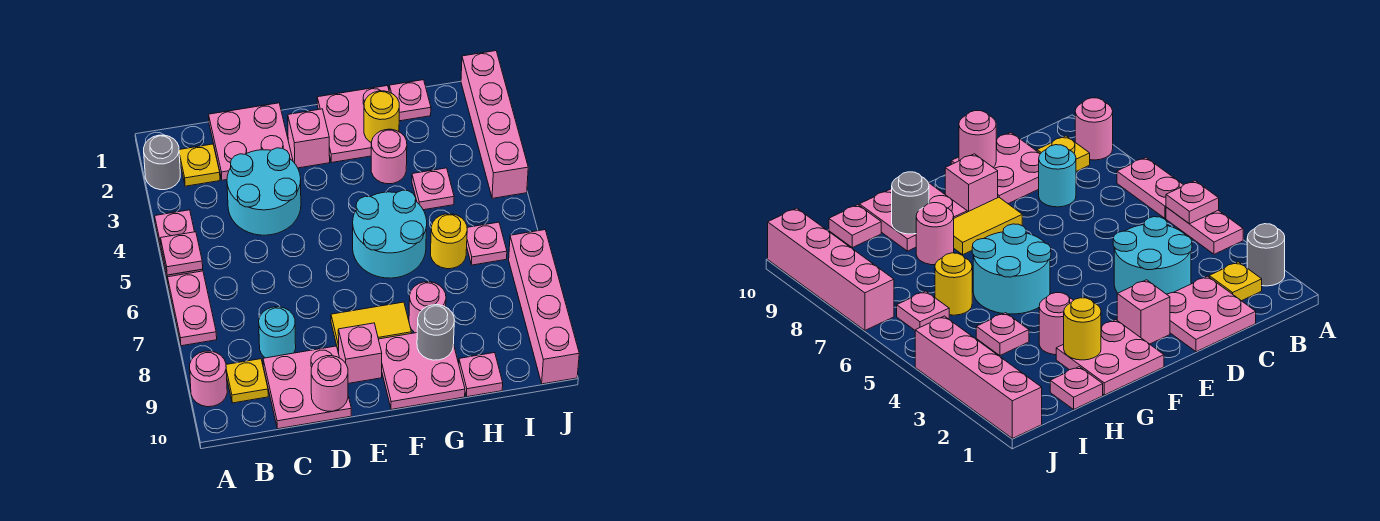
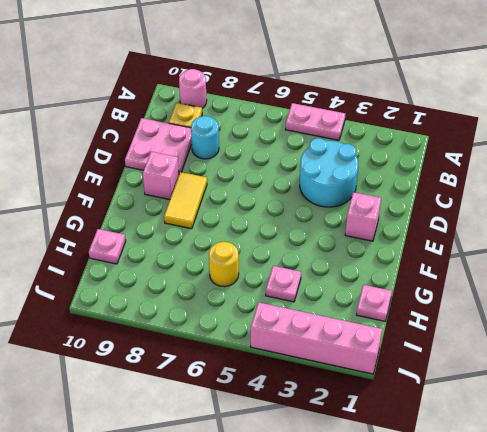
none -> grey round brick A2 level 1
none -> pink plate A6:A7 level 1
none -> yellow plate B2 level 1

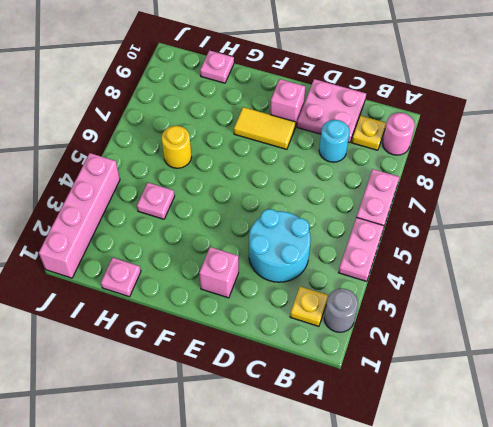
none -> pink plate C1:D2 level 1
none -> pink plate F1:G2 level 1
none -> cyan round brick F5:G6 level 1

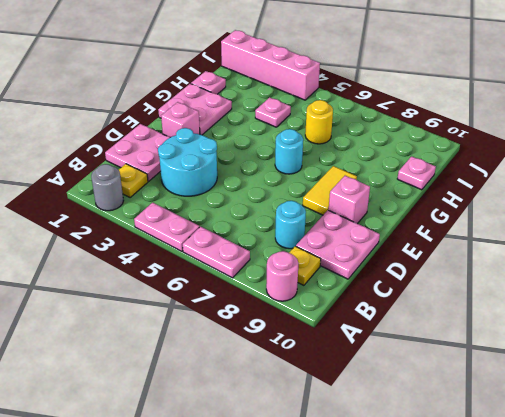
cyan round brick F6 level 1 -> cyan round brick F5:G6 level 1
none -> pink plate F9:G10 level 1
none -> pink round brick G3 level 1
none -> pink round brick G8 level 1

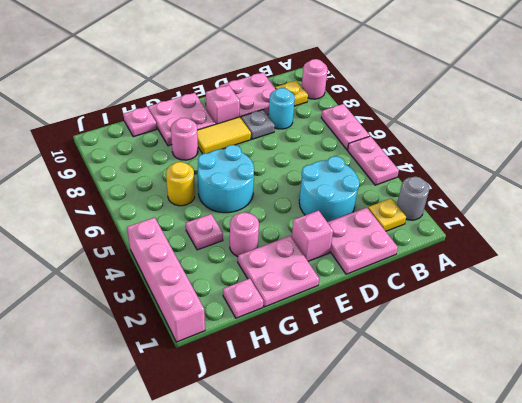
grey plate D8 level 1 -> none
none -> pink plate I6 level 1
none -> pink brick J7:J10 level 1
none -> pink plate A5 level 2

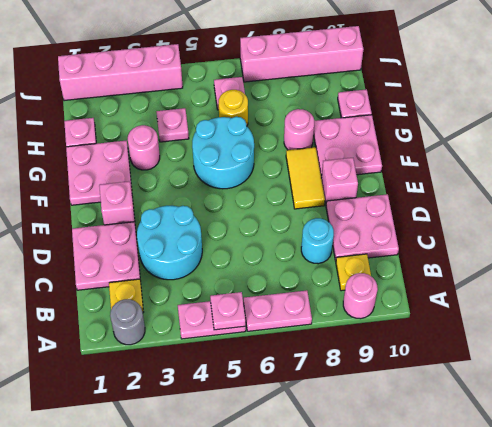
none -> pink round brick D10 level 2
none -> yellow round brick G2 level 2
none -> grey round brick G9 level 2

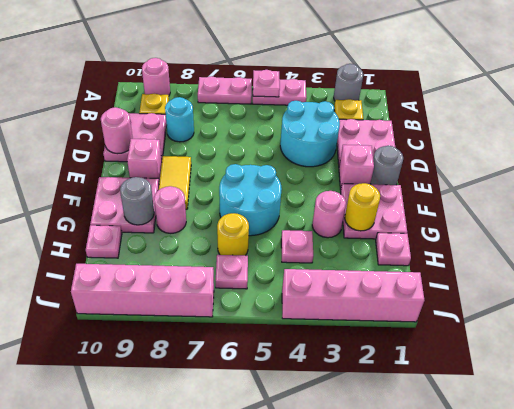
grey round brick E1 level 1 -> none

